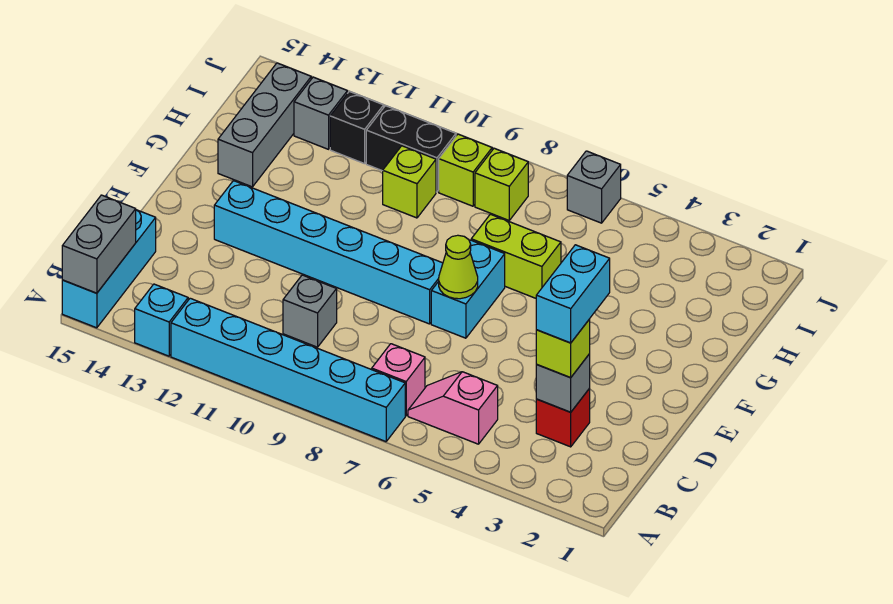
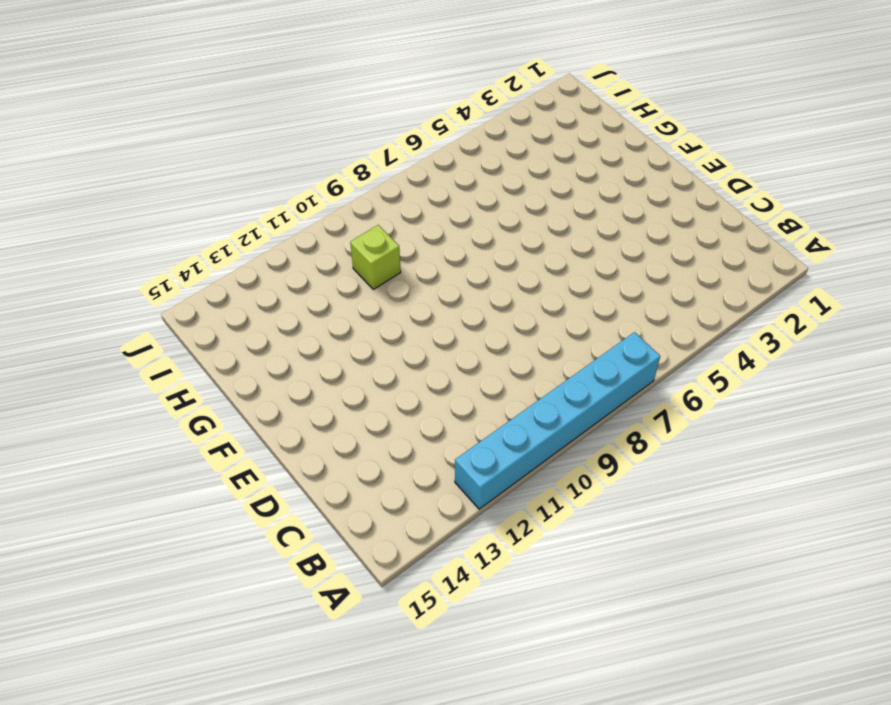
none -> cyan brick A13 level 1
none -> cyan brick A15:C15 level 1
none -> pink slope B5:B6 level 1 top 5

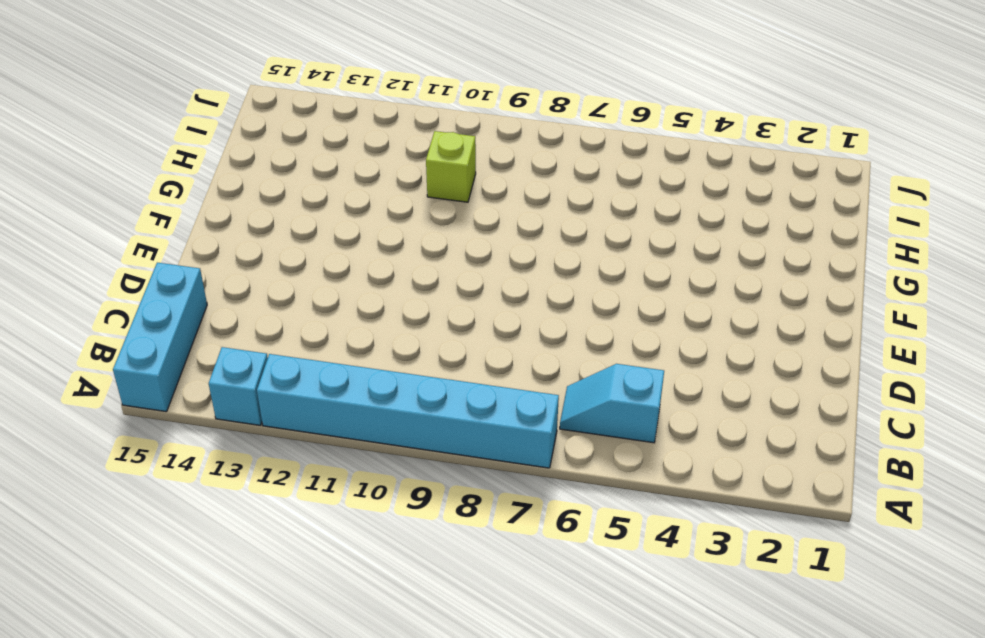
cyan slope B5:B6 level 1 top 5 -> pink slope B5:B6 level 1 top 5
none -> pink brick B7 level 1
none -> red brick C3 level 1
none -> grey brick C10 level 1

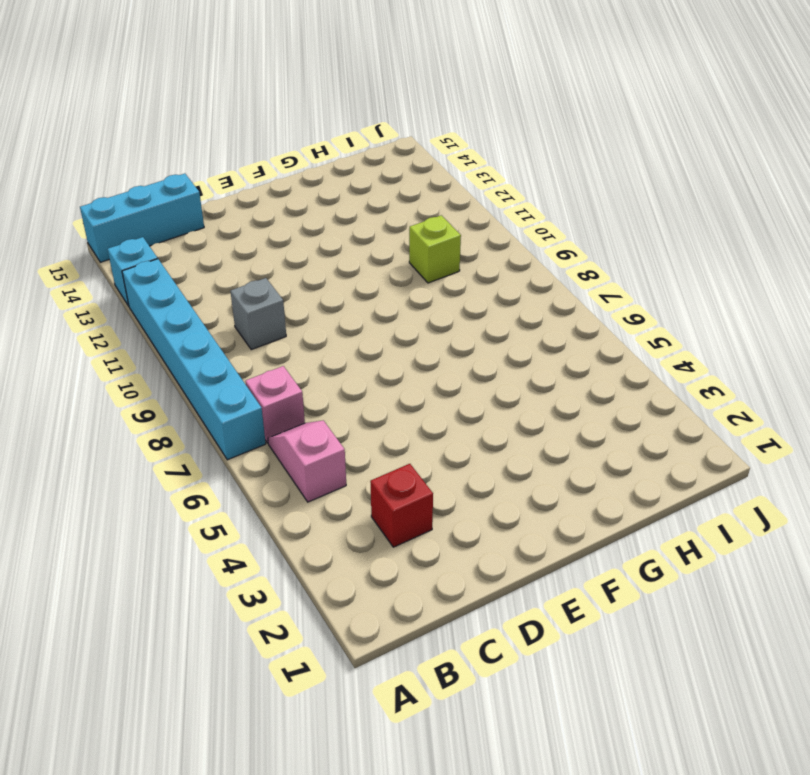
none -> cyan brick E7:F7 level 1
none -> cyan brick E8:E13 level 1
none -> lime brick G6:G7 level 1

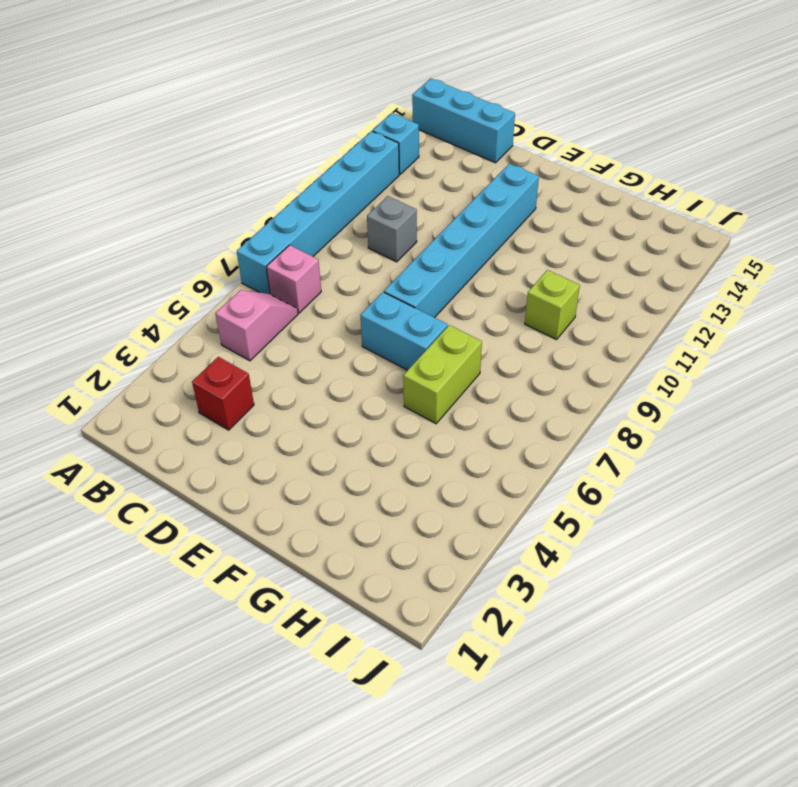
none -> grey brick G14:I14 level 1
none -> lime brick I8 level 1
none -> lime brick I9 level 1

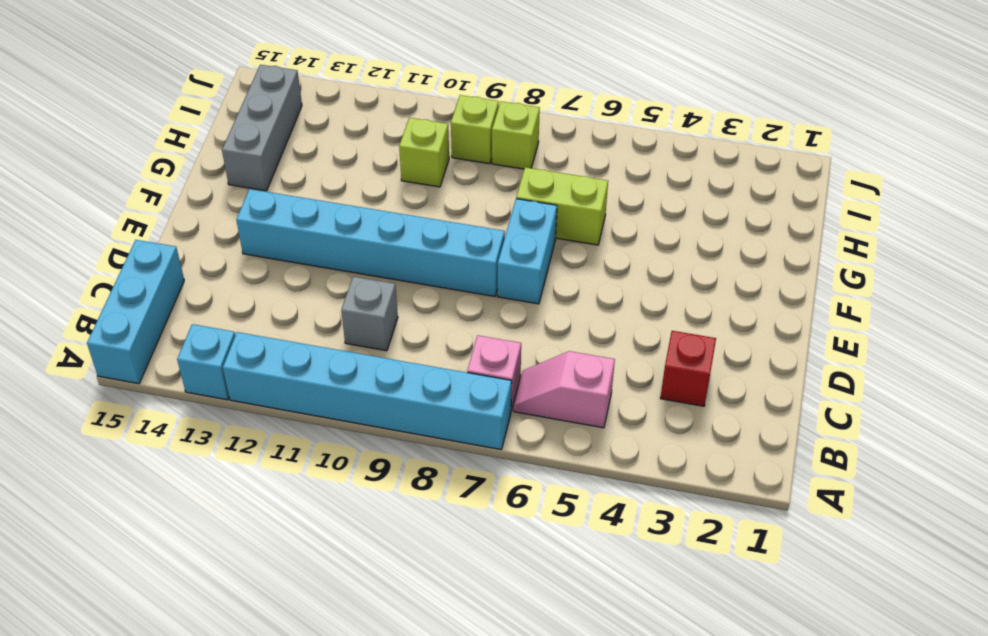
none -> black brick I10:I11 level 1
none -> black brick I12 level 1
none -> grey brick I13 level 1

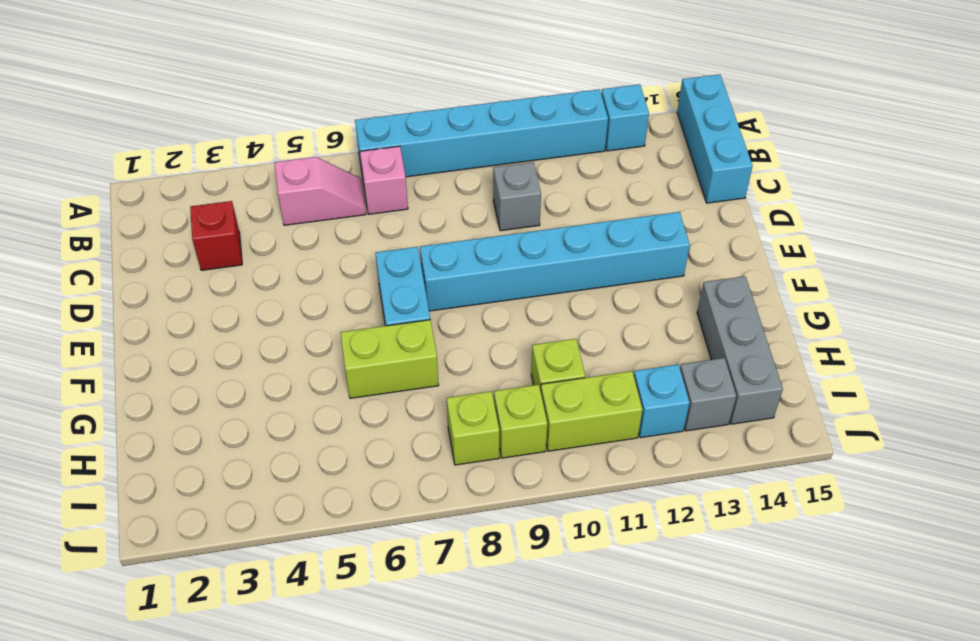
lime brick I10:I11 level 1 -> black brick I10:I11 level 1
cyan brick I12 level 1 -> black brick I12 level 1
none -> grey brick J6 level 1
none -> grey brick A15:B15 level 2
none -> grey brick C3 level 2

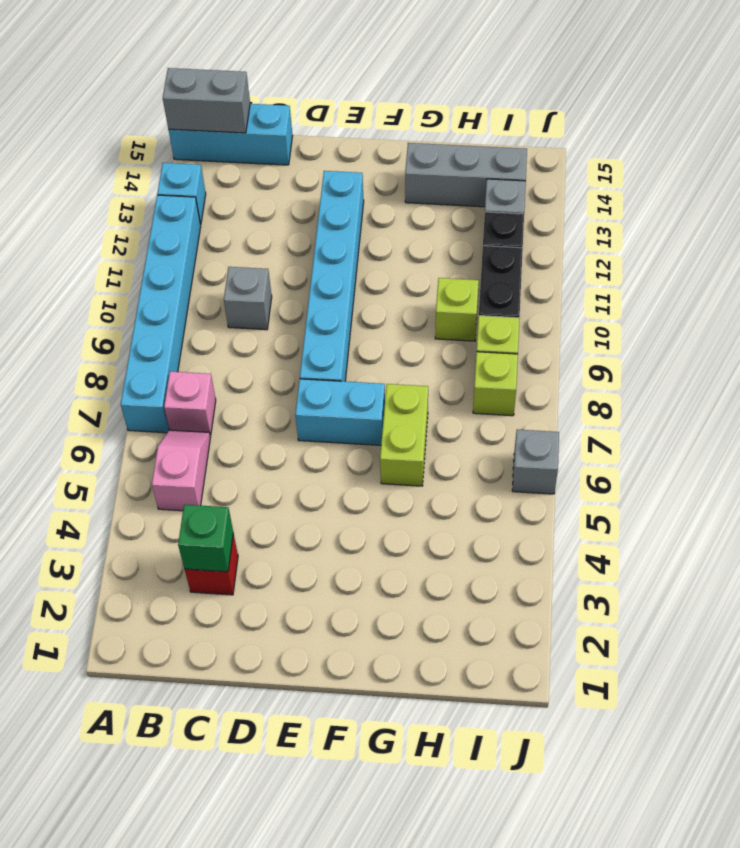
green brick C3 level 2 -> grey brick C3 level 2
none -> lime cone E7 level 2
none -> lime brick C3 level 3
none -> cyan brick C3:D3 level 4

